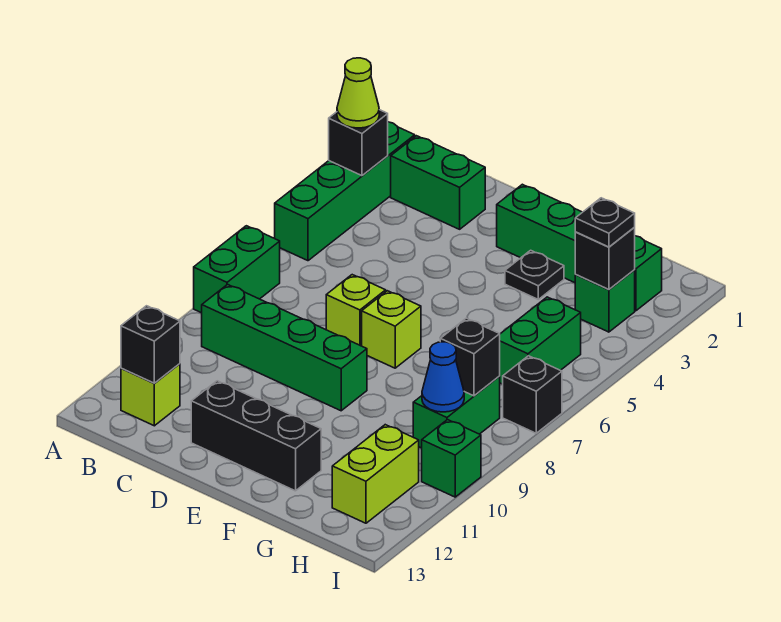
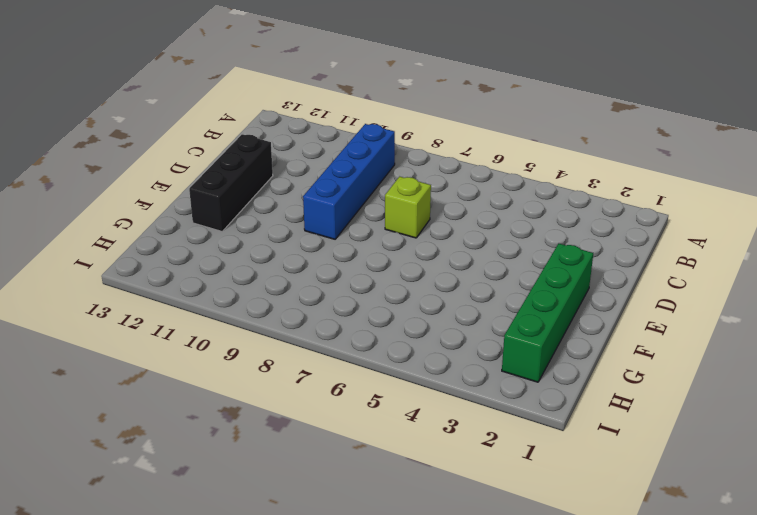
blue brick B9:E9 level 1 -> green brick B9:E9 level 1
none -> green brick A2:A5 level 1
none -> green brick A7:A8 level 1
none -> green brick B2:C2 level 1

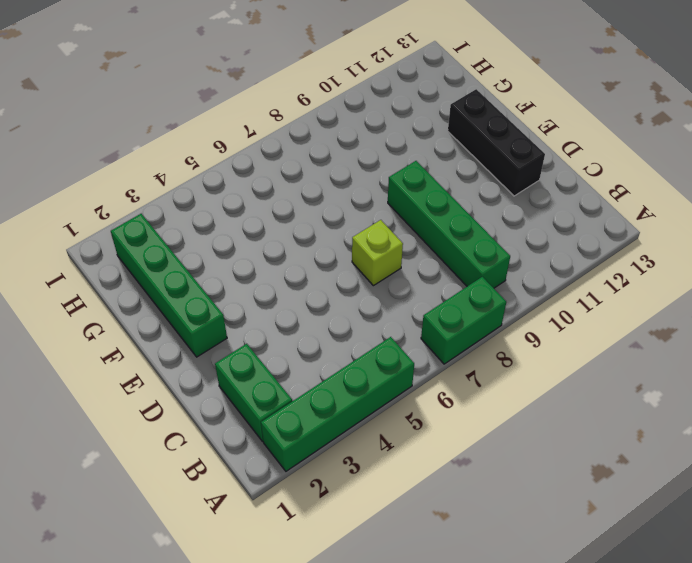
none -> lime brick B12 level 1
none -> lime brick E7 level 1
none -> black plate F3 level 1

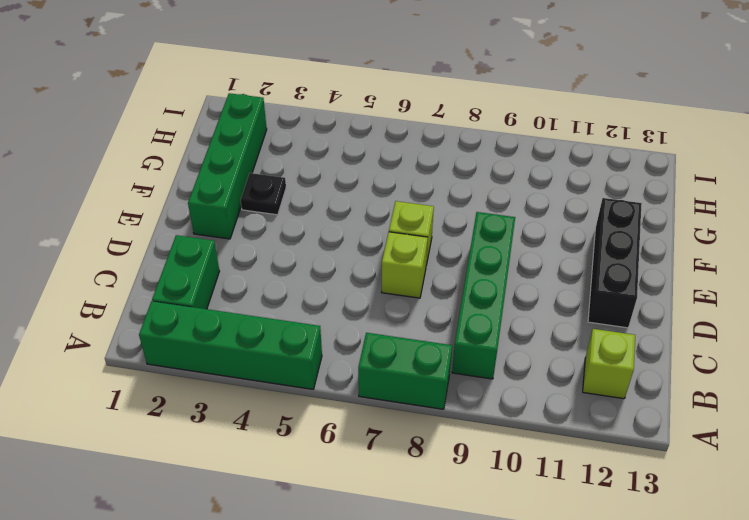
none -> green brick H3 level 1
none -> green brick H5:H6 level 1
none -> green brick H8:H9 level 1

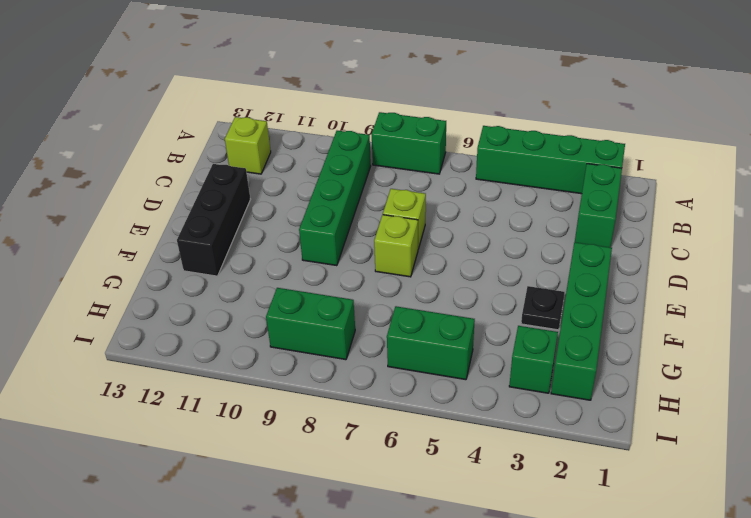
none -> lime brick H11:H12 level 1
none -> black brick I7 level 1
none -> green brick I10 level 1

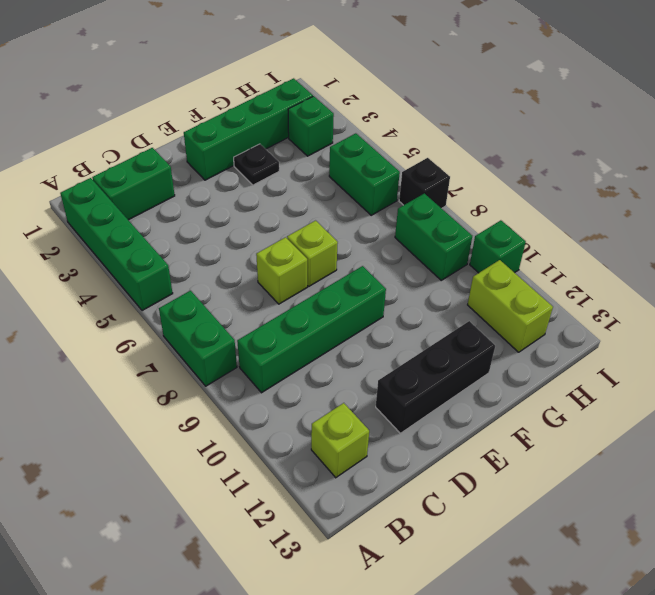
none -> black brick A3 level 2
none -> black brick B12 level 2
none -> black brick H3 level 2

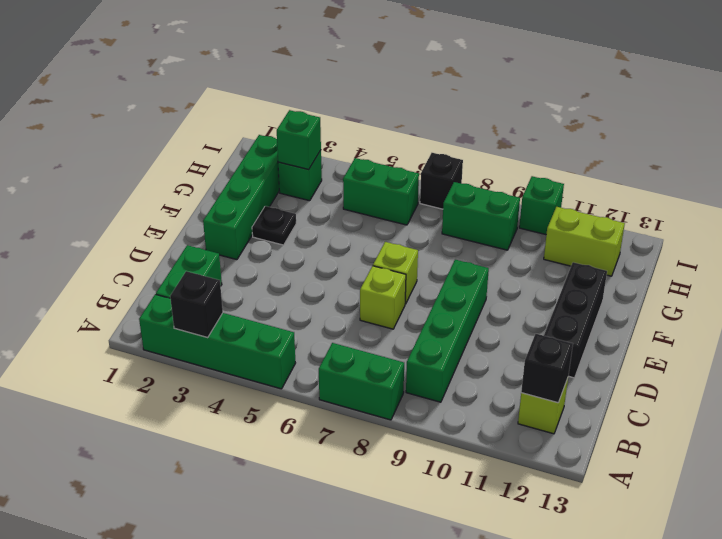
green brick H3 level 2 -> black brick H3 level 2
none -> black brick H8 level 2
none -> blue cone H9 level 2
none -> lime cone A3 level 3

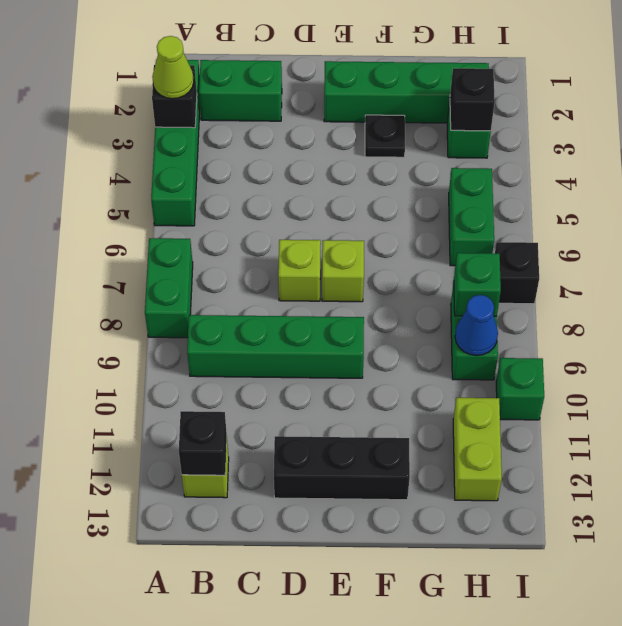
green brick H8 level 2 -> black brick H8 level 2
none -> black plate H3 level 3

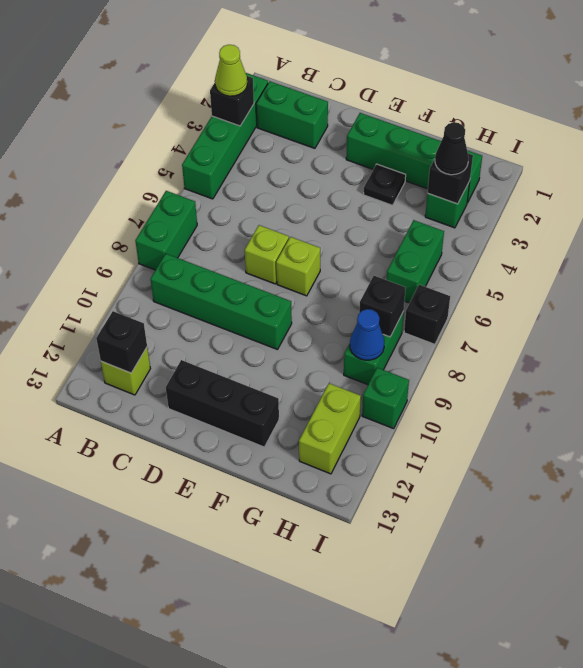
black cone H3 level 3 -> black plate H3 level 3

